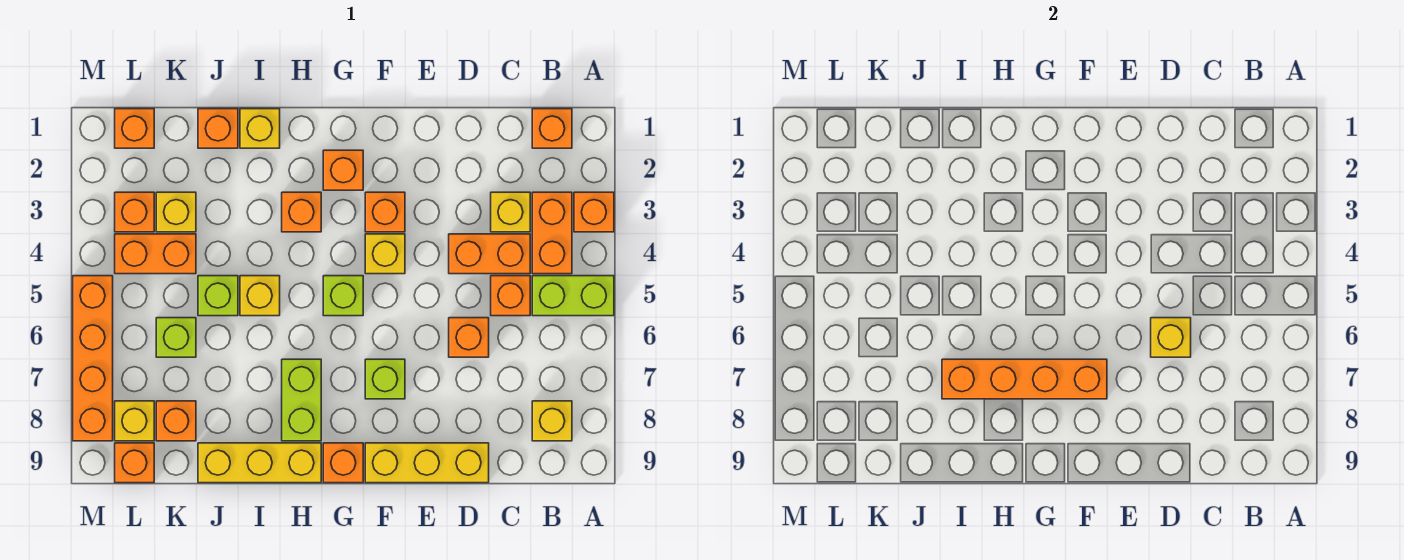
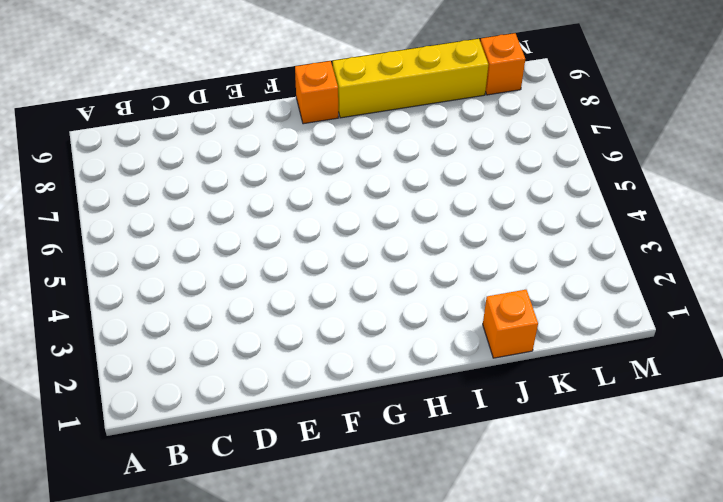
yellow brick H9:K9 level 1 -> yellow brick H9:J9 level 1
none -> orange brick A3 level 1
none -> lime brick A5:B5 level 1
none -> orange brick B1 level 1
none -> orange brick B3:B4 level 1

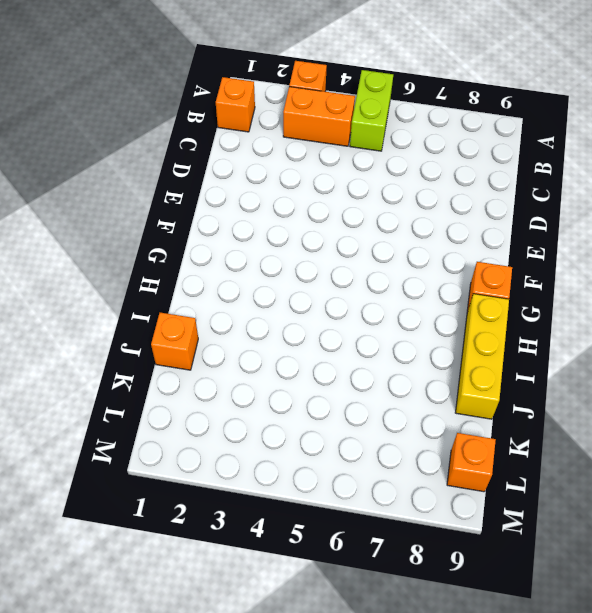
none -> yellow brick B8 level 1
none -> yellow brick C3 level 1
none -> orange brick C4:D4 level 1
none -> orange brick C5 level 1

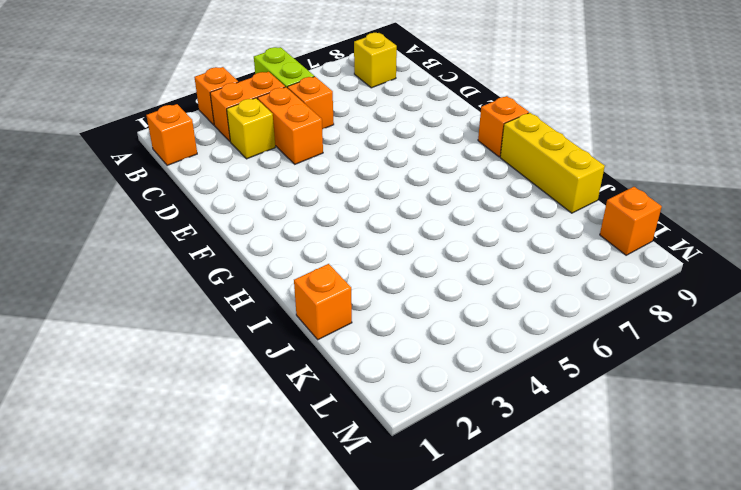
none -> orange brick D6 level 1
none -> yellow brick D9:F9 level 1
none -> orange brick F3 level 1
none -> yellow brick F4 level 1

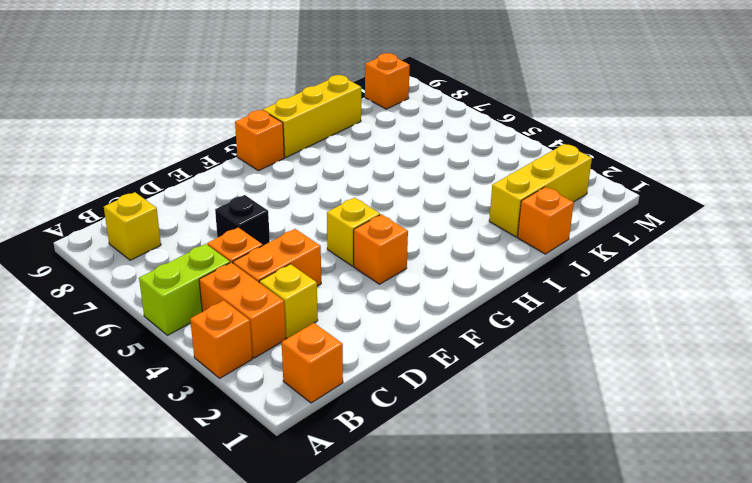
black brick D6 level 1 -> orange brick D6 level 1
yellow brick J2:L2 level 1 -> yellow brick D9:F9 level 1
none -> lime brick F7 level 1
none -> orange brick G2 level 1
none -> lime brick G5 level 1
none -> orange brick H3 level 1

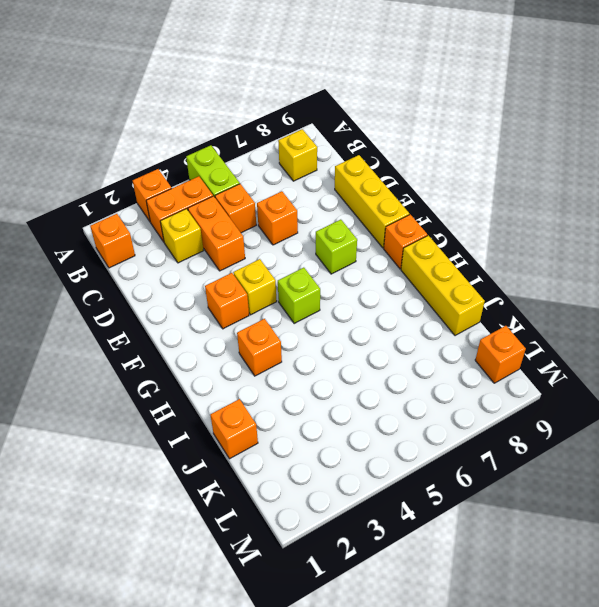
none -> orange brick G2 level 1
none -> lime brick H7:H8 level 1
none -> yellow brick I1 level 1
none -> yellow brick I5 level 1

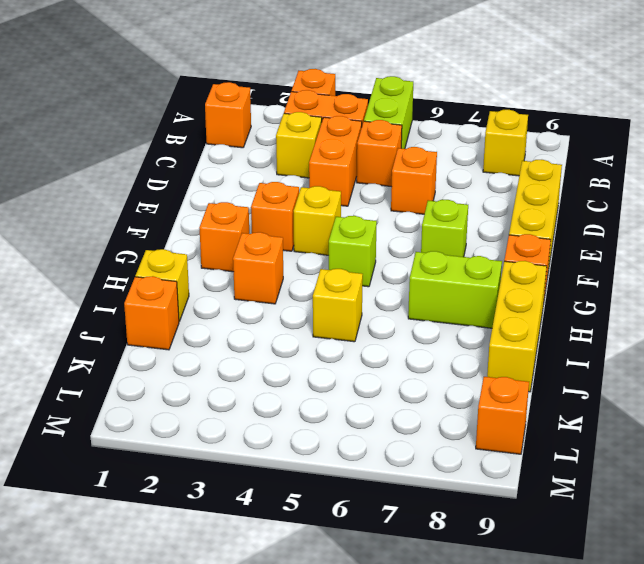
none -> lime brick J5 level 1
none -> yellow brick K3 level 1
none -> orange brick K4:L4 level 1
none -> lime brick K6 level 1

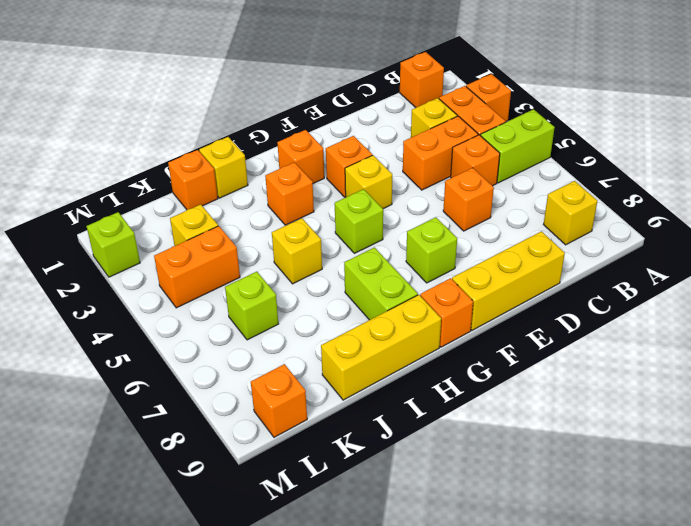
lime brick M2 level 1 -> lime brick J5 level 1
none -> orange brick K8 level 1
none -> orange brick L1 level 1
none -> orange brick L3 level 1
none -> yellow brick L8 level 1

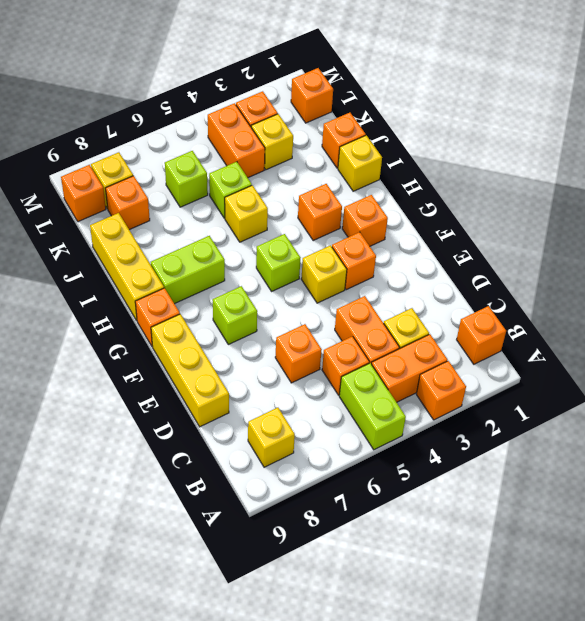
none -> orange brick M5:M8 level 1
none -> yellow brick D6 level 2
none -> orange brick F7:I7 level 2

